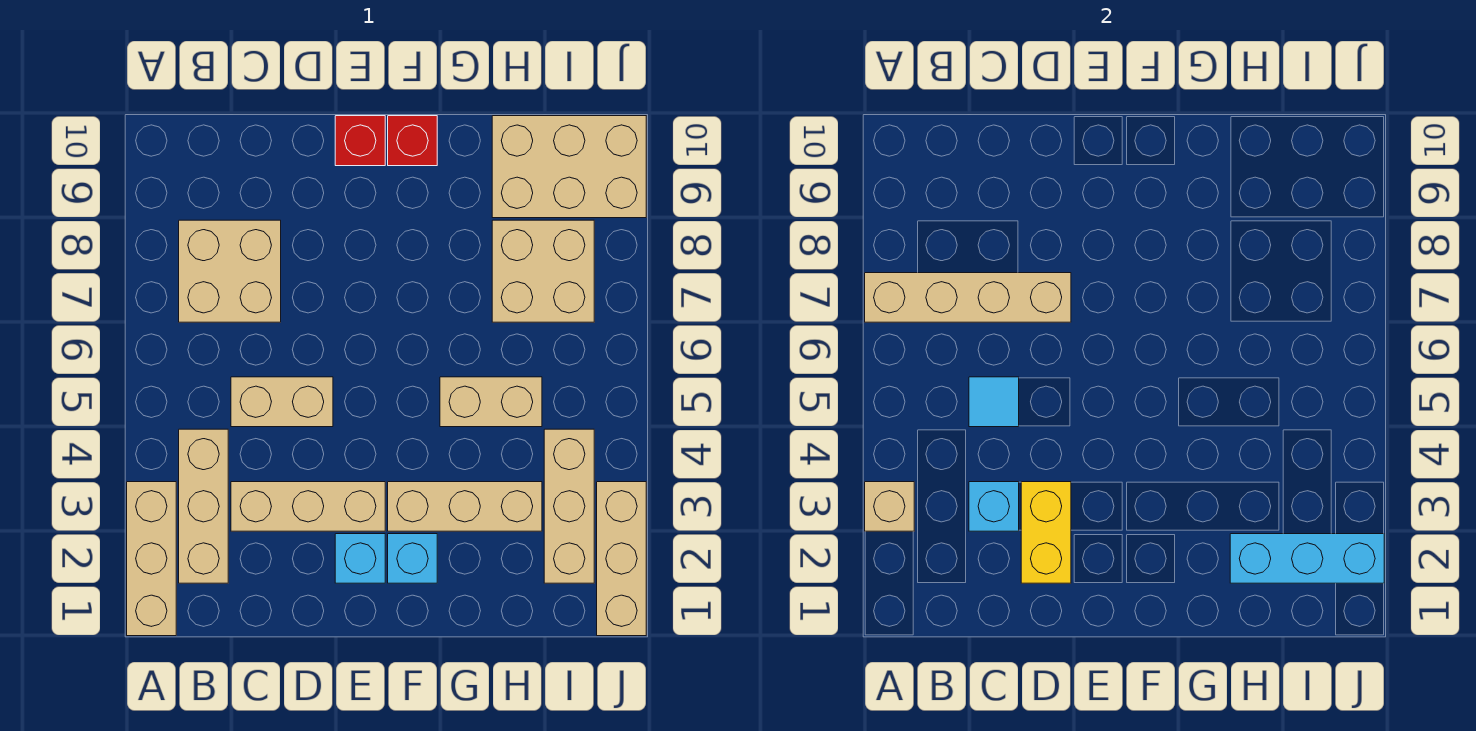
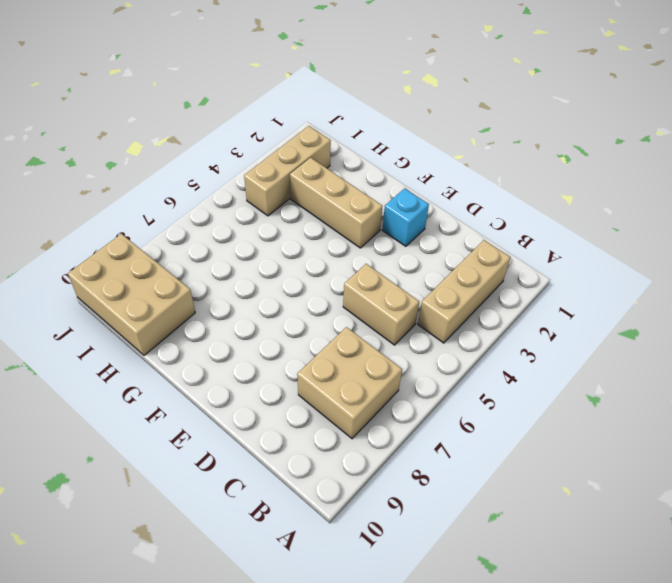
none -> tan brick A1:A3 level 1
none -> tan brick C3:E3 level 1
none -> red brick E10 level 1

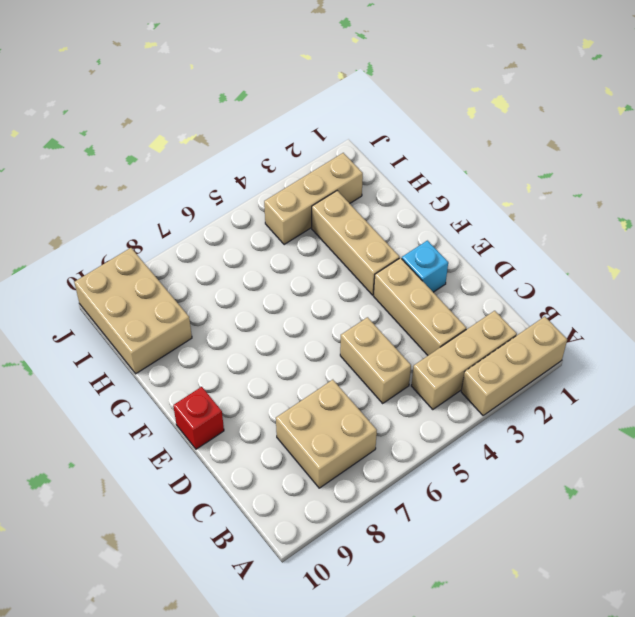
none -> cyan brick F2 level 1
none -> red brick F10 level 1
none -> tan brick G5:H5 level 1

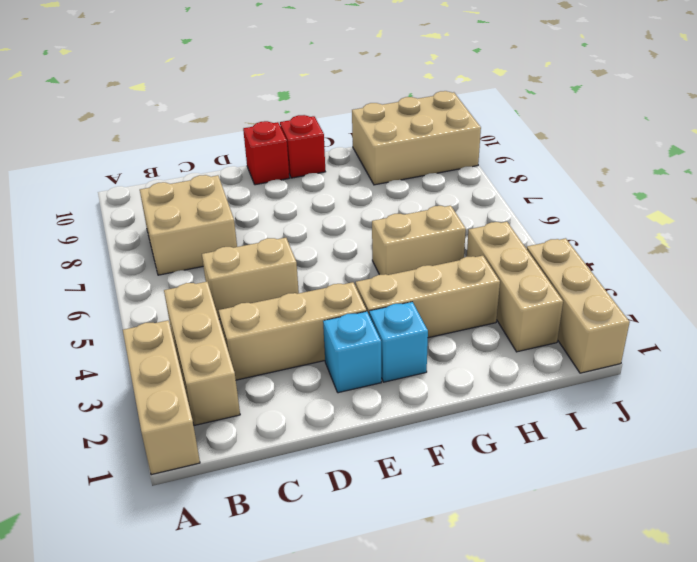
none -> tan brick H7:I8 level 1
none -> tan brick A3 level 2
none -> tan brick A7:D7 level 2

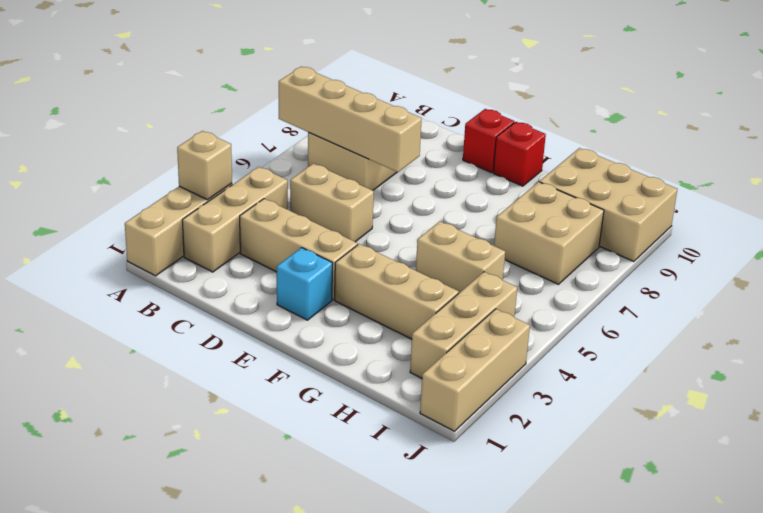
none -> cyan brick F2 level 1
none -> cyan brick C3 level 2
none -> cyan tile C5 level 2

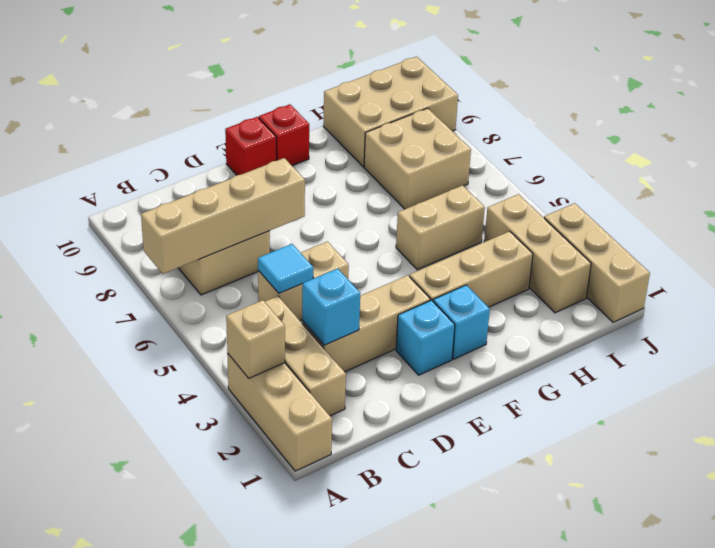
none -> yellow brick D2:D3 level 2
none -> cyan brick H2:J2 level 2

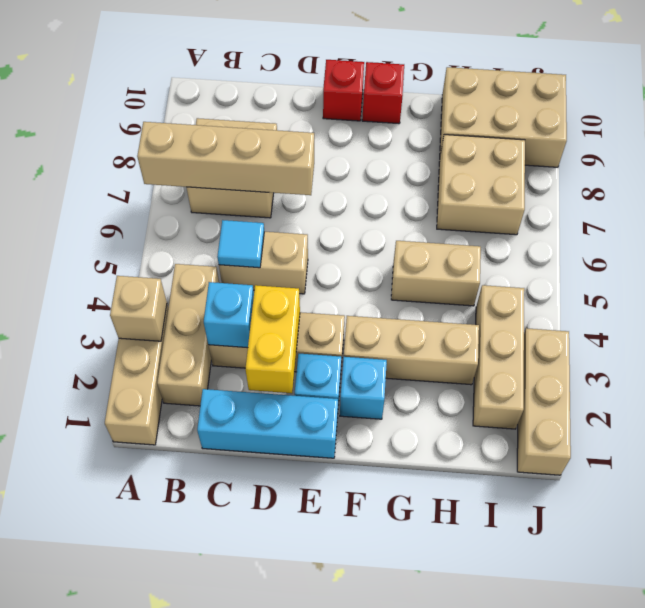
cyan brick C1:E1 level 1 -> cyan brick H2:J2 level 2

